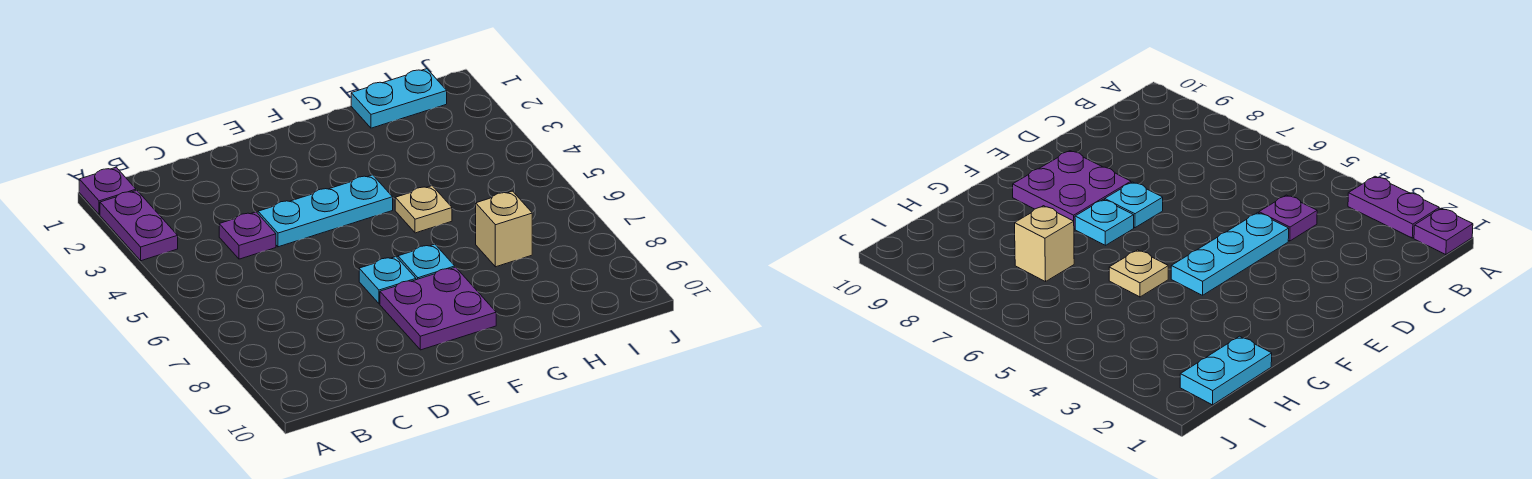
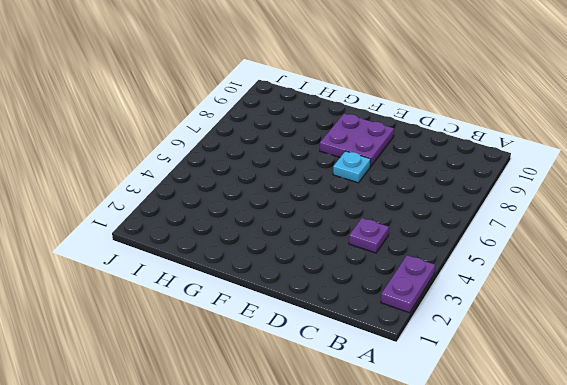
none -> purple plate A1 level 1
none -> cyan plate D4:F4 level 1

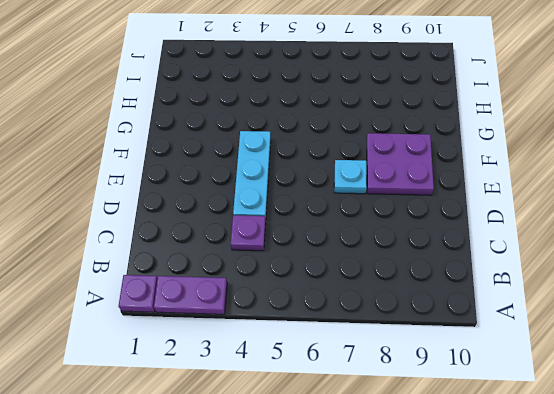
none -> cyan plate F7 level 1
none -> tan plate G5 level 1

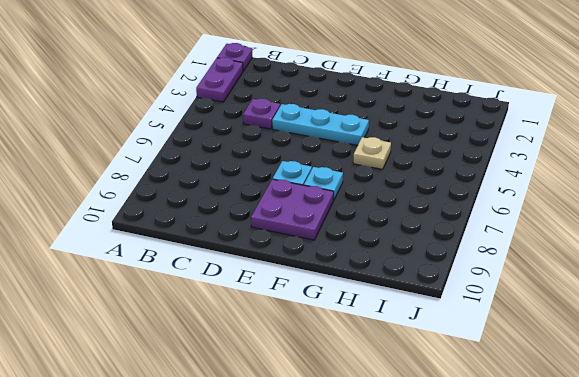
none -> cyan plate H1:I1 level 1
none -> tan brick H7 level 1

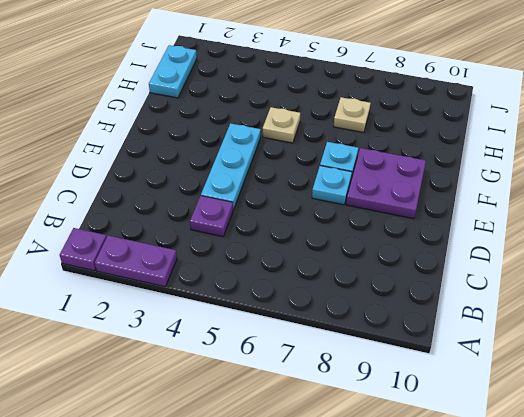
tan plate H7 level 1 -> tan brick H7 level 1

